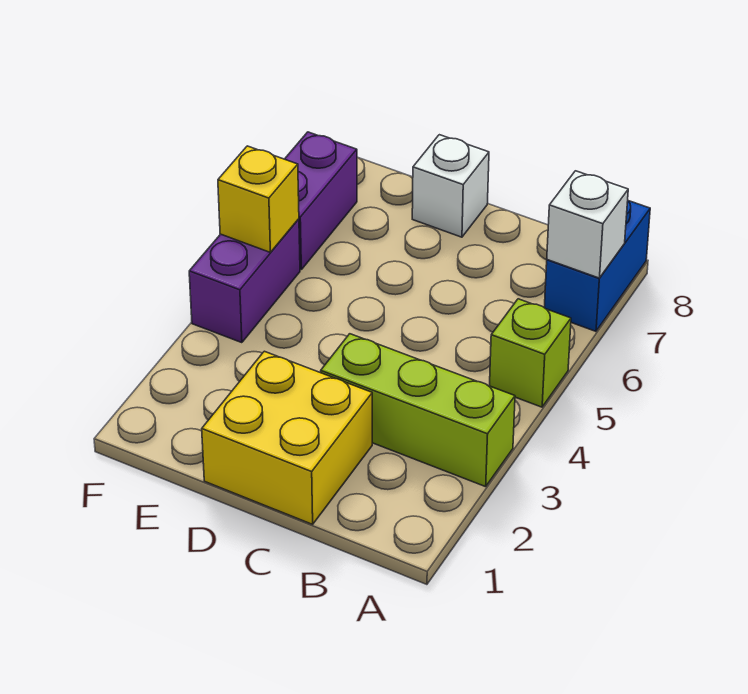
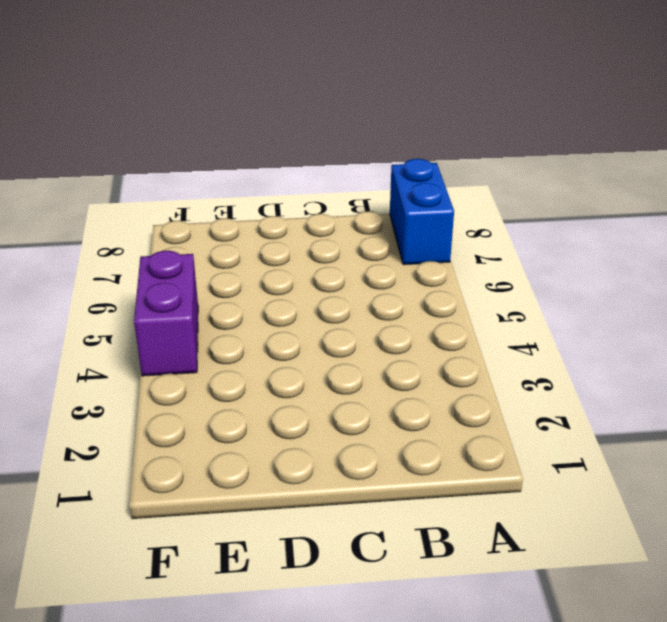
none -> lime brick A3:C3 level 1
none -> lime brick A5 level 1

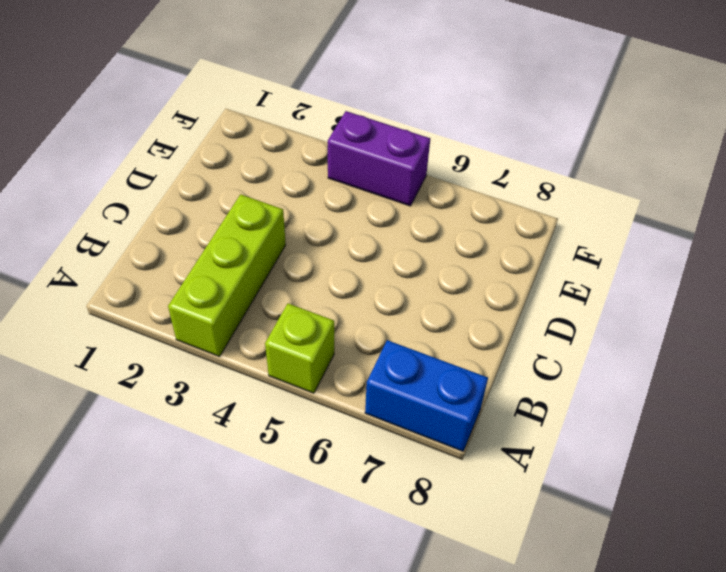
none -> yellow brick C1:D2 level 1
none -> white brick D8 level 1

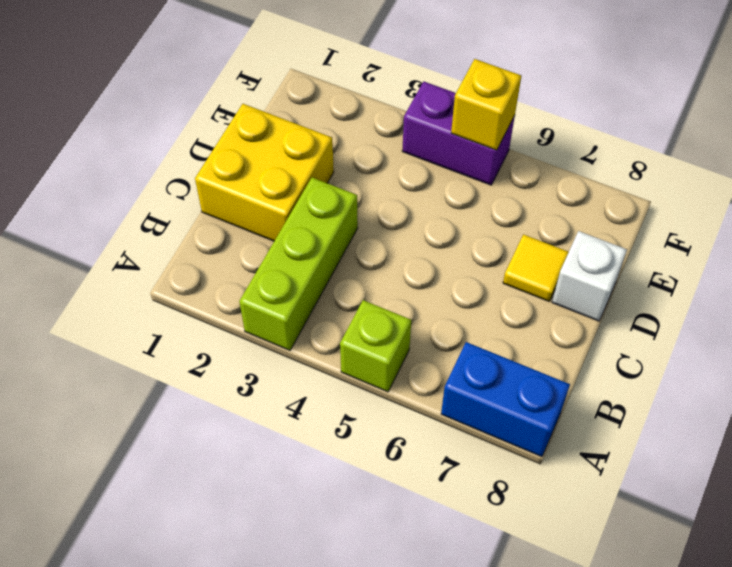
yellow tile D7 level 1 -> none
none -> purple brick F6:F7 level 1
none -> white brick A7 level 2

